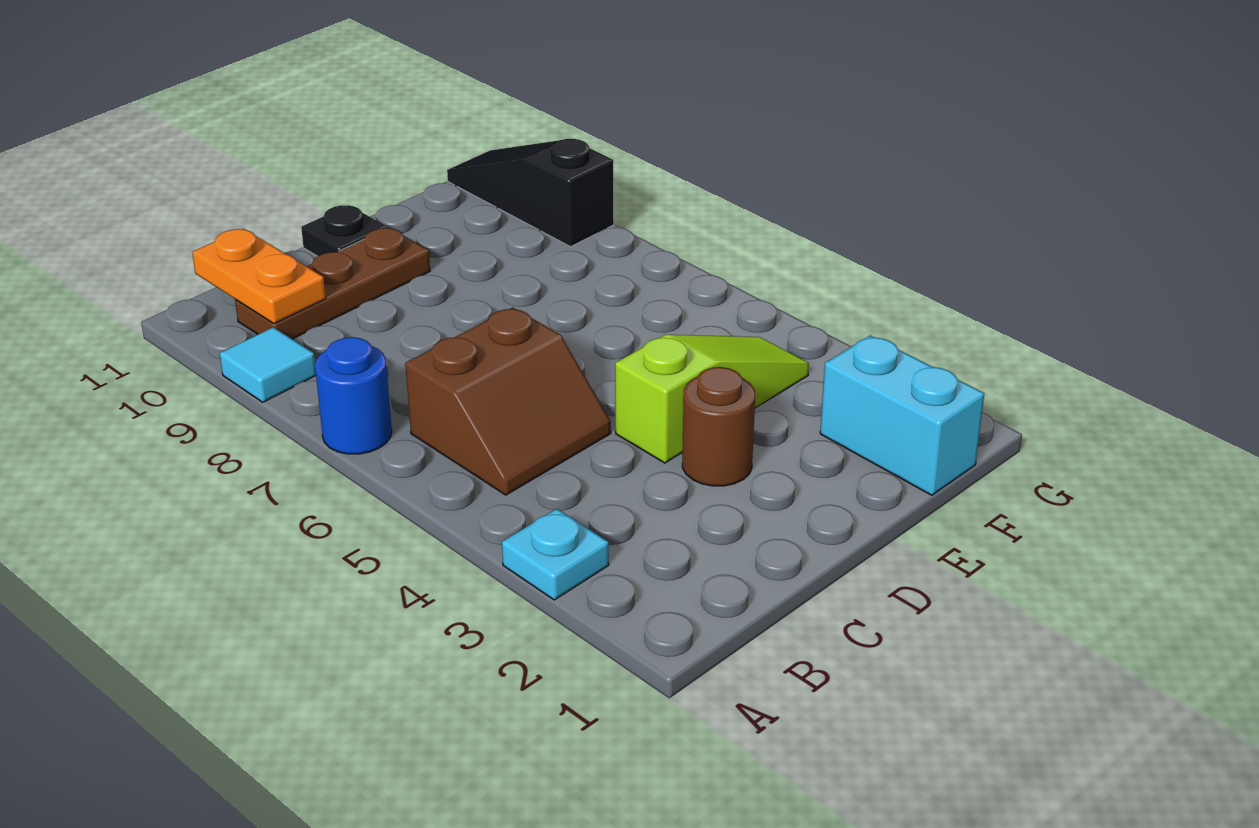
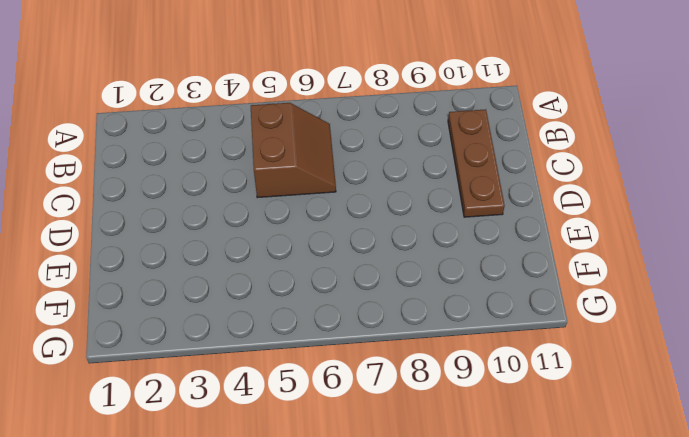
brown slope B5:C6 level 1 top 5 -> brown slope B5:C6 level 1 top 6
none -> cyan plate A3 level 1
none -> blue round brick A7 level 1

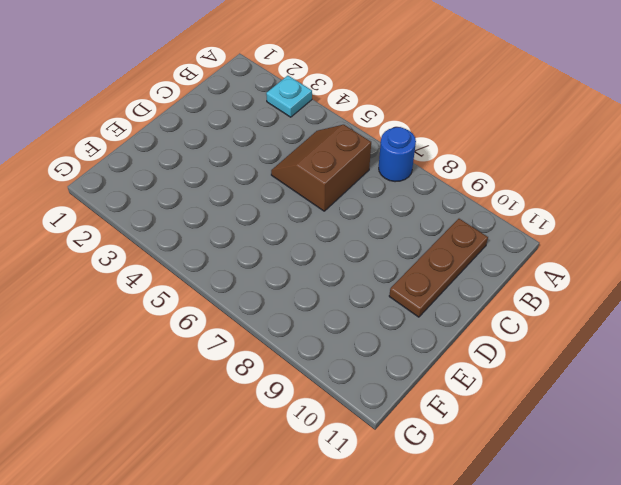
none -> cyan tile A9 level 1
none -> brown round brick D3 level 1

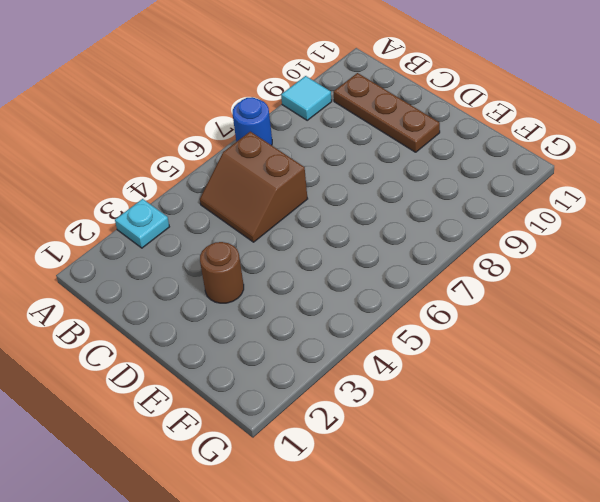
none -> lime slope D4:F4 level 1 top D
none -> black plate D11 level 1

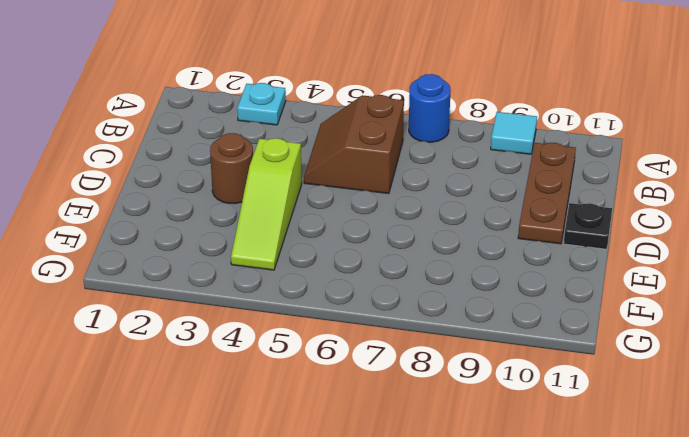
none -> cyan brick F1:F2 level 1
none -> black slope G9:G11 level 1 top 9

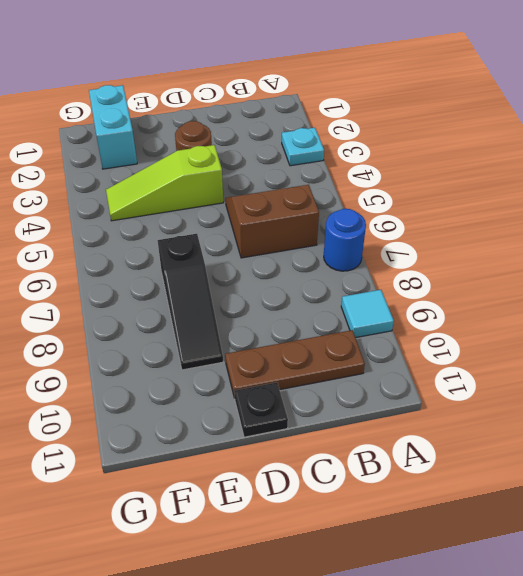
black slope E7:E9 level 1 top 7 -> black slope G9:G11 level 1 top 9
none -> orange plate B10:B11 level 2

